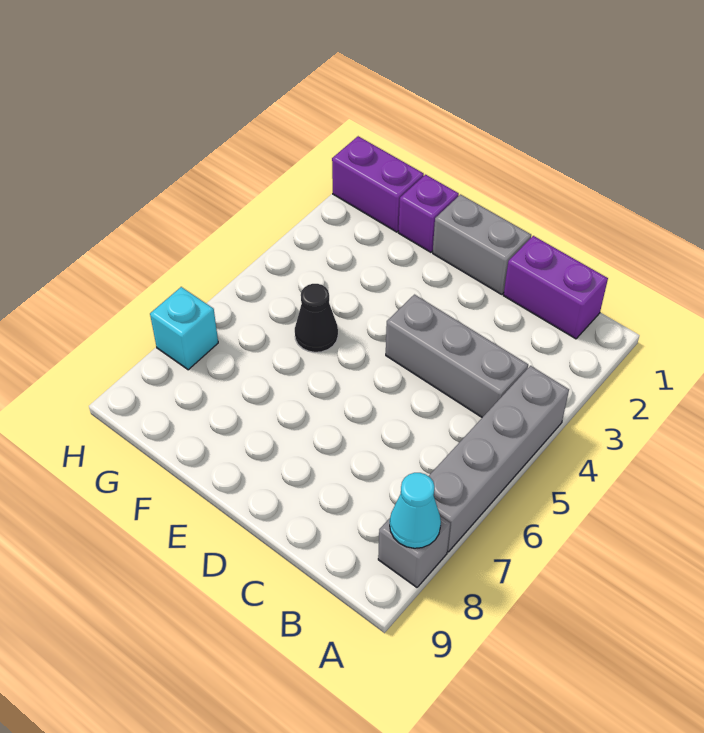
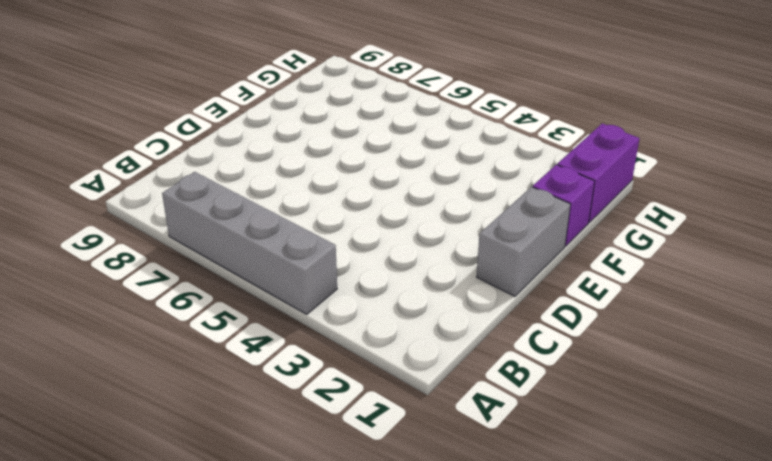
none -> grey brick A8 level 1
none -> purple brick B1:C1 level 1

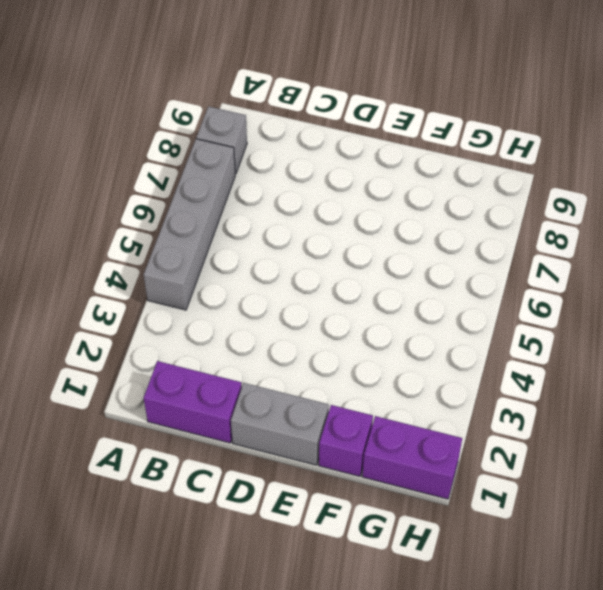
none -> grey brick B4:D4 level 1
none -> black cone F5 level 1

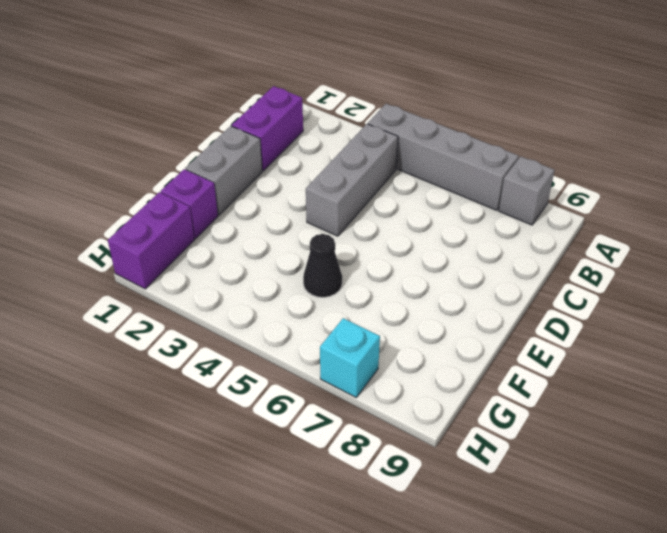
none -> cyan cone A8 level 2

